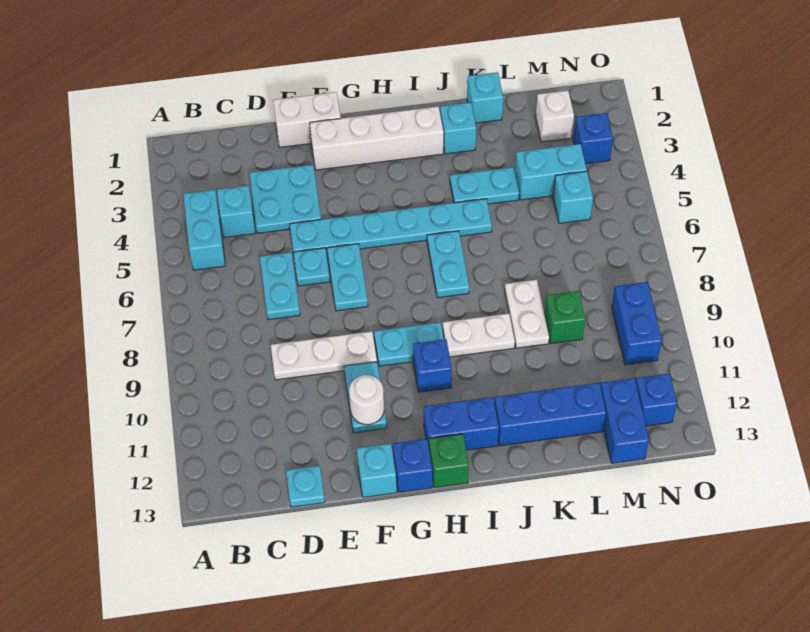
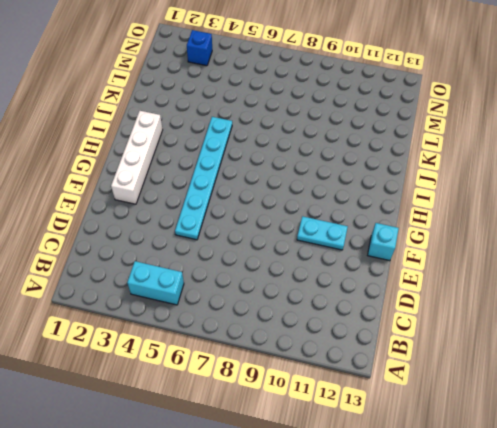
none -> cyan brick C4 level 1
none -> cyan plate D3:E4 level 1
none -> cyan plate D6:D7 level 1
none -> white plate D9:F9 level 1

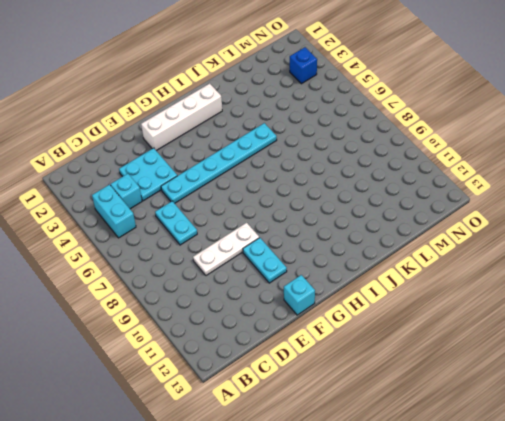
none -> cyan plate D13 level 1
none -> white brick E1:F1 level 1
none -> cyan plate E6 level 1
none -> cyan plate F6:F7 level 1

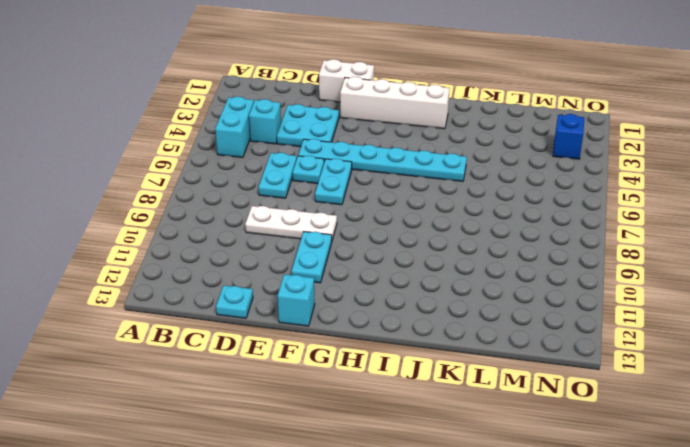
none -> cyan plate G9:H9 level 1
none -> blue brick G13 level 1
none -> blue brick H10 level 1
none -> blue brick H12:I12 level 1

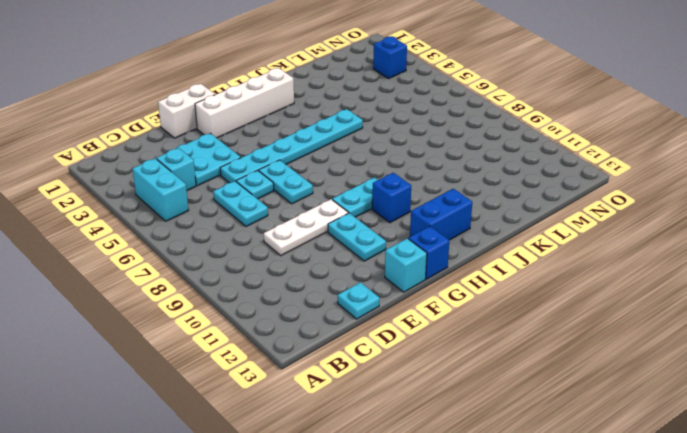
none -> green brick H13 level 1
none -> cyan plate I6:I7 level 1
none -> white plate I9:J9 level 1
none -> cyan brick J2 level 1

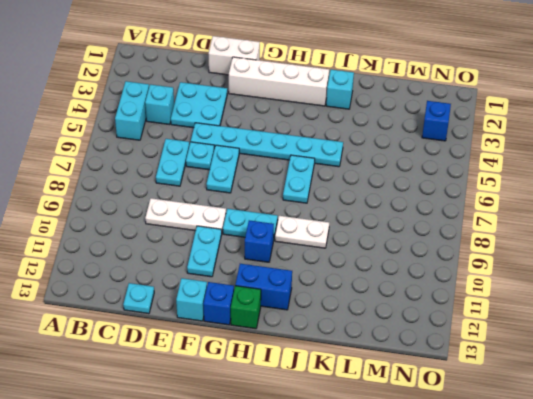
none -> cyan plate J4:K4 level 1
none -> blue brick J12:L12 level 1
none -> cyan brick K1 level 1
none -> white plate K8:K9 level 1

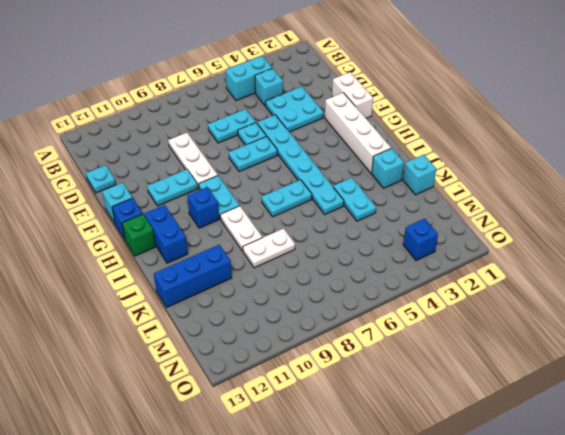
blue brick K11:K13 level 1 -> blue brick J12:L12 level 1
none -> cyan brick L4:M4 level 1
none -> green brick L9 level 1
none -> white brick M2 level 1
none -> cyan brick M5 level 1

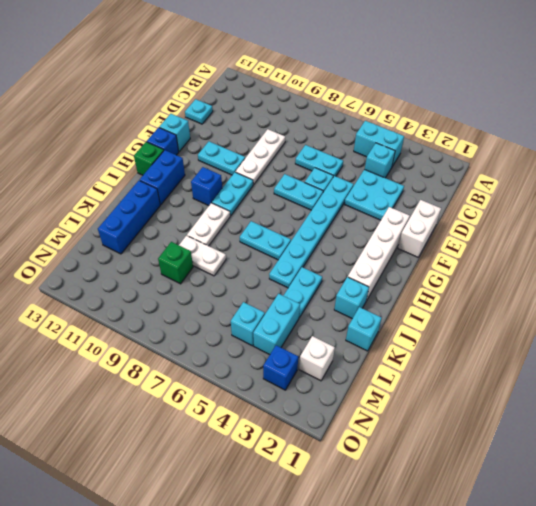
none -> blue brick M12:M13 level 1
none -> blue brick N9:N10 level 1
none -> blue brick N12 level 1
none -> white round brick F11 level 2

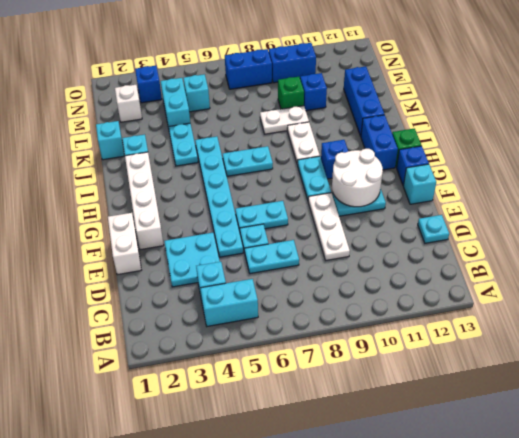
white round brick F10:G11 level 2 -> white round brick F11 level 2
blue brick L10 level 1 -> blue brick N12 level 1
blue brick N7:N8 level 1 -> blue brick M12:M13 level 1

